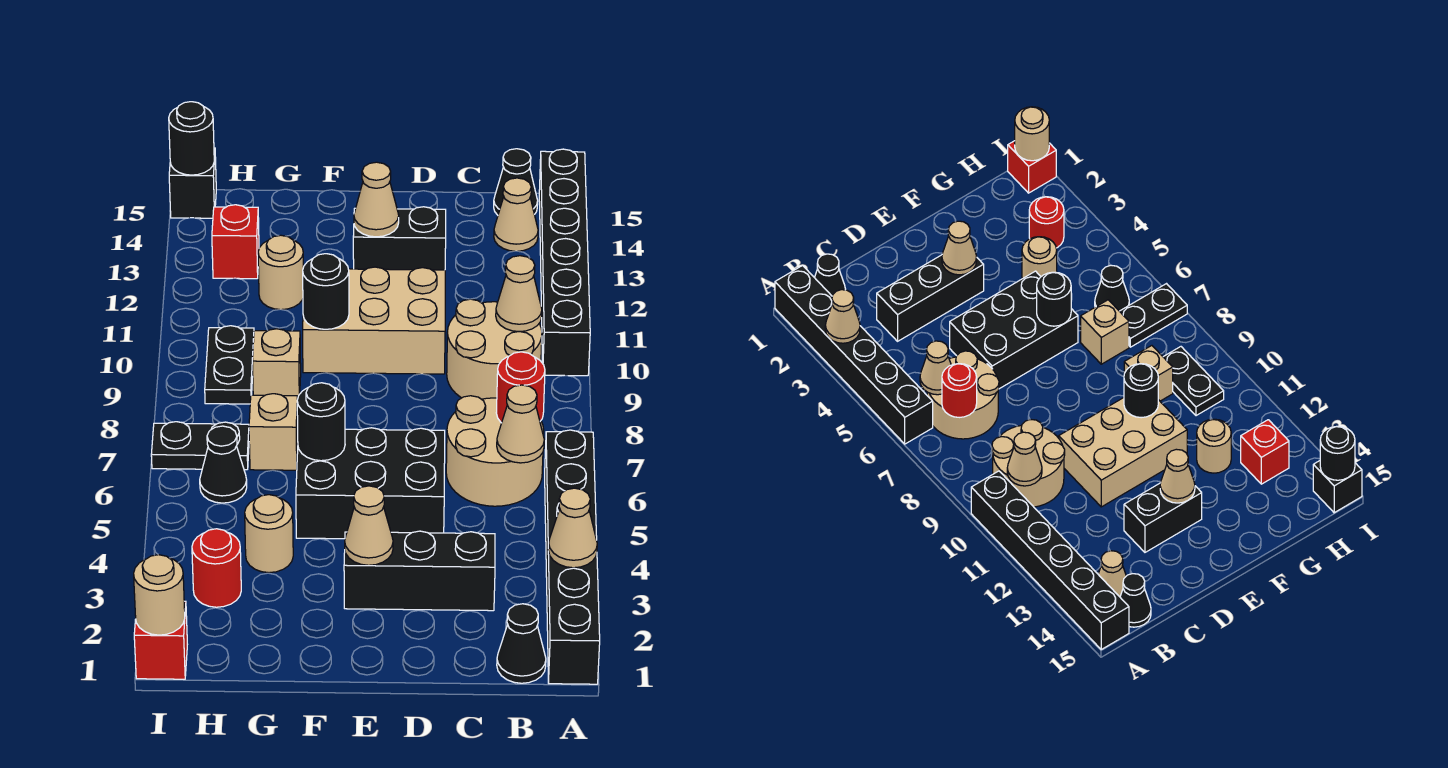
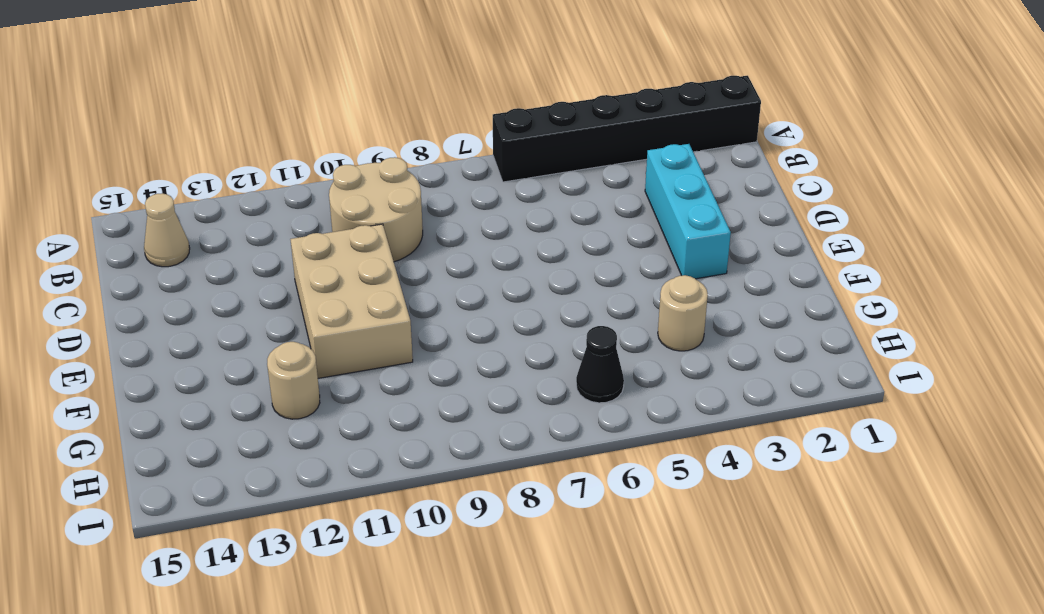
cyan brick C3:E3 level 1 -> black brick C3:E3 level 1
none -> black brick A10:A15 level 1
none -> black cone B1 level 1
none -> tan round brick B6:C7 level 1
none -> black cone B15 level 1

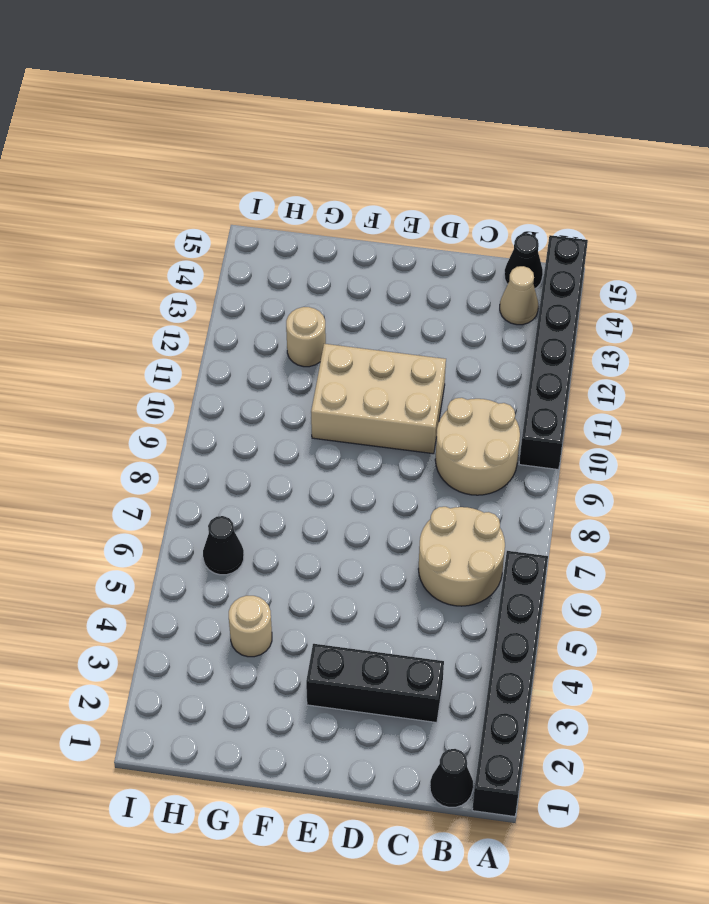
none -> black brick D5:F6 level 1
none -> black brick D13:E13 level 1
none -> tan brick G7 level 1
none -> tan brick G9 level 1

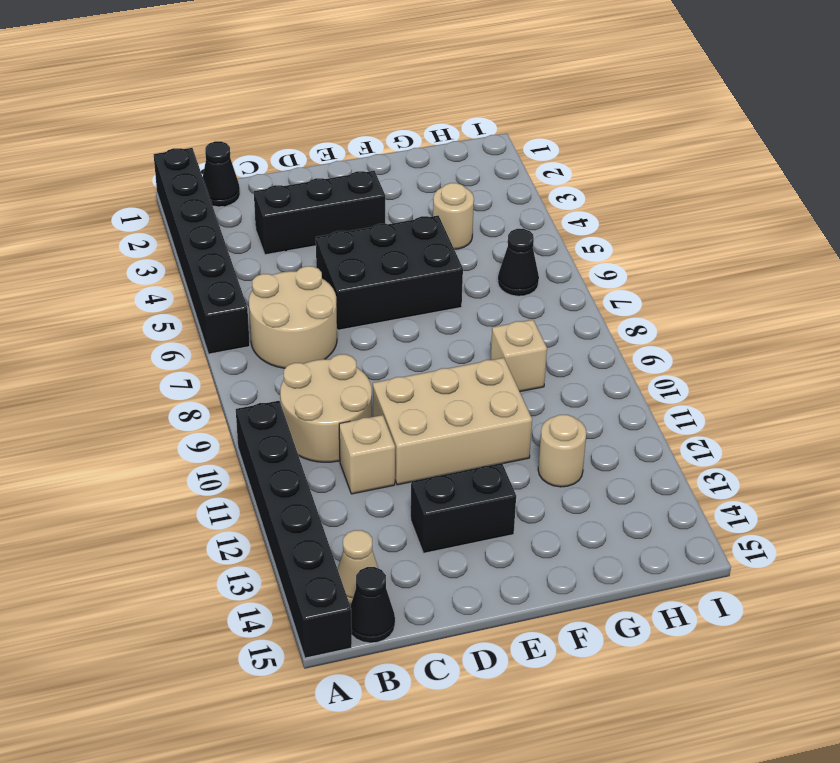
tan brick C11 level 1 -> tan brick G7 level 1
none -> red round brick H3 level 1
none -> black plate H7:I7 level 1
none -> black plate H9:H10 level 1
none -> red brick H13 level 1

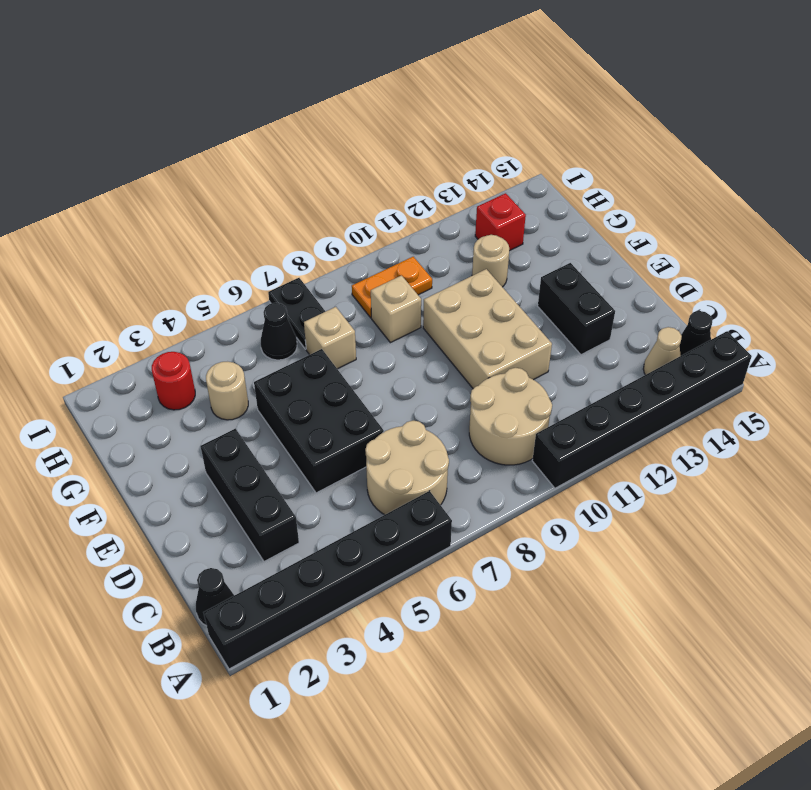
orange plate H9:H10 level 1 -> black plate H9:H10 level 1
none -> red brick I1 level 1
none -> black brick I15 level 1
none -> tan cone A3 level 2
none -> tan cone B6 level 2

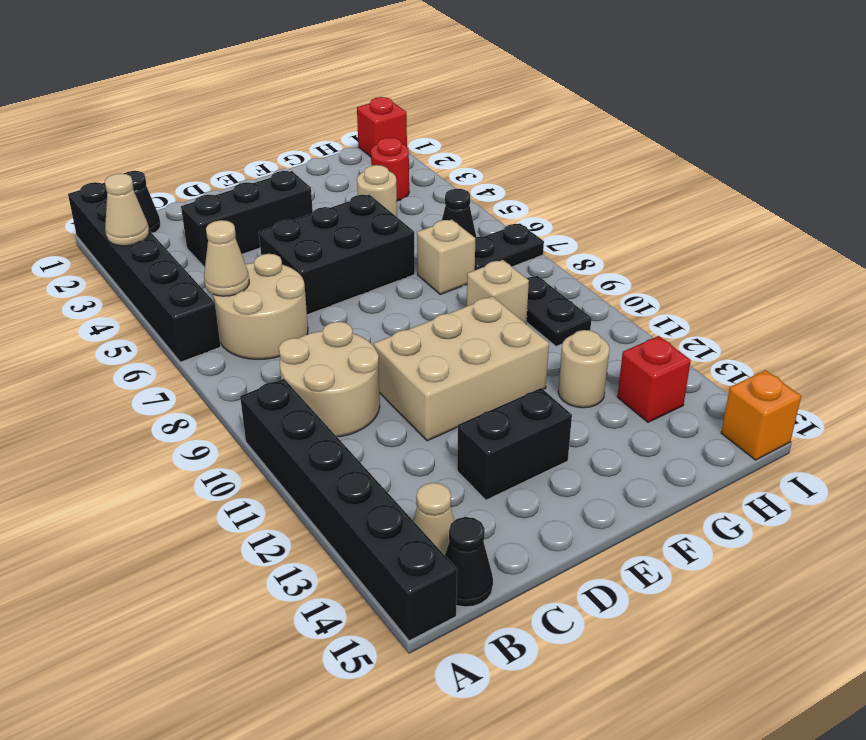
orange brick I15 level 1 -> black brick I15 level 1
none -> red round brick B7 level 2
none -> tan cone B10 level 2
none -> tan cone E3 level 2
none -> tan cone E13 level 2

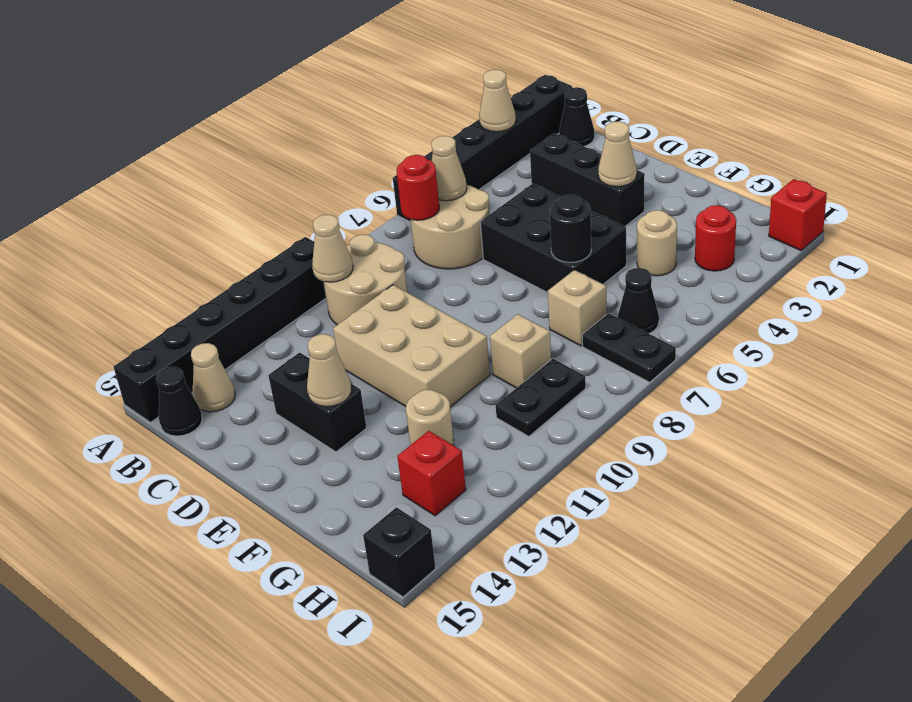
none -> black round brick F10 level 2
none -> tan round brick I1 level 2
none -> black round brick I15 level 2

